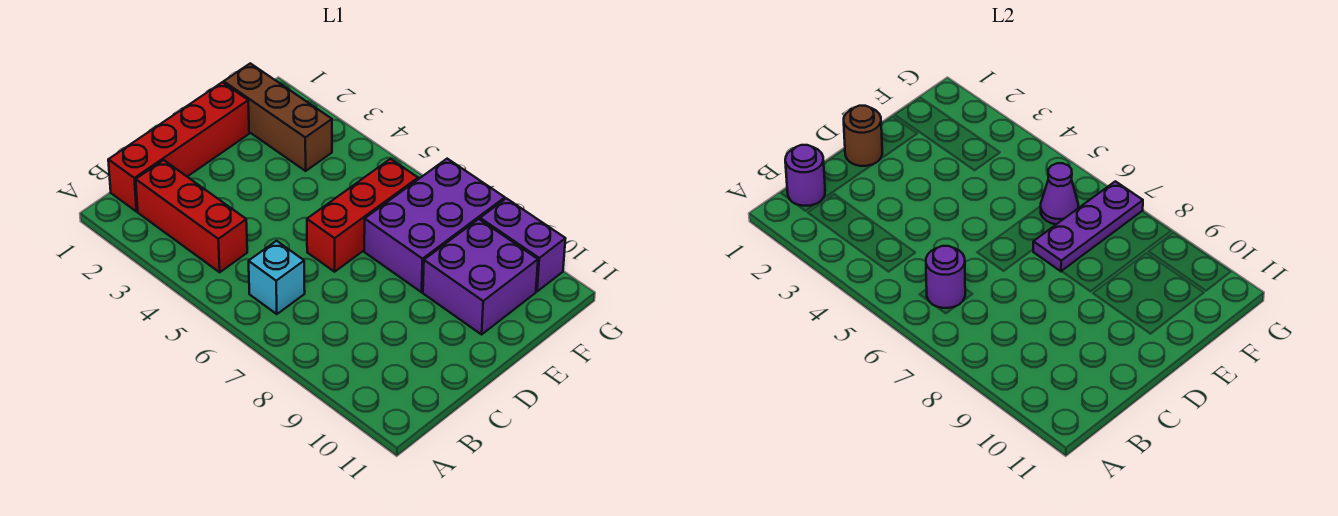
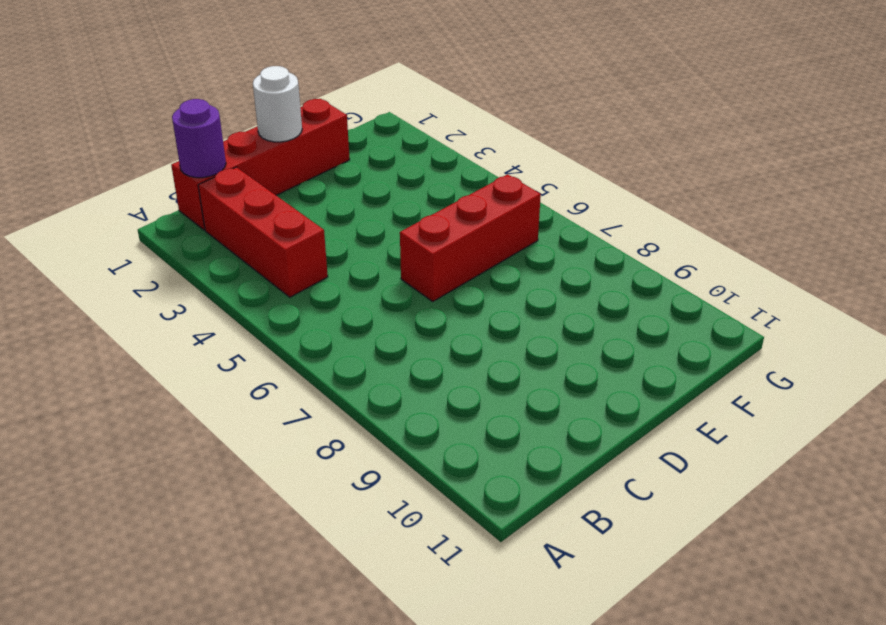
white round brick D1 level 2 -> brown round brick D1 level 2
none -> cyan brick B6 level 1
none -> purple brick E7:G8 level 1
none -> purple brick E9:F10 level 1

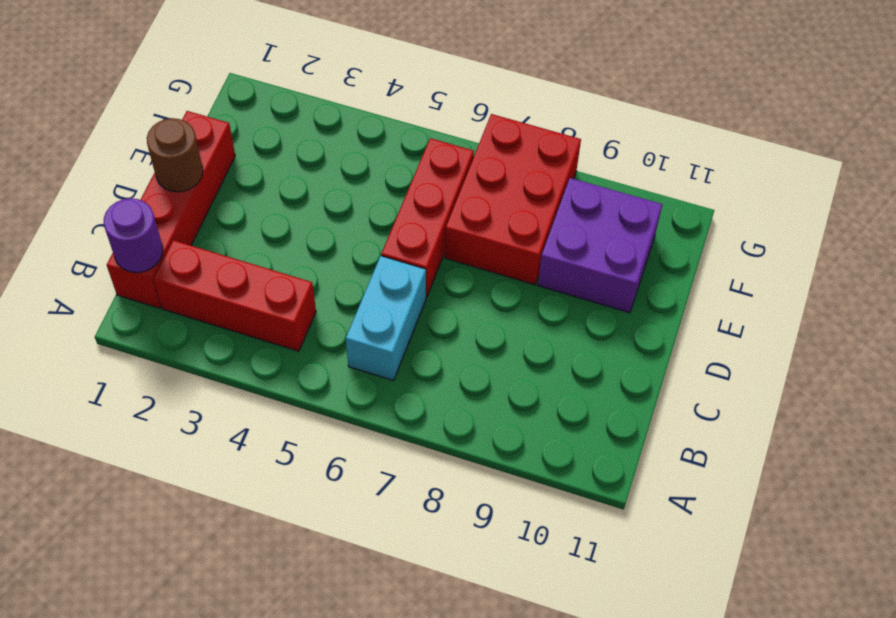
cyan brick B6:C6 level 1 -> cyan brick B6 level 1
red brick E7:G8 level 1 -> purple brick E7:G8 level 1
none -> brown brick F1:F3 level 1
none -> purple brick G9:G10 level 1
none -> purple round brick B6 level 2

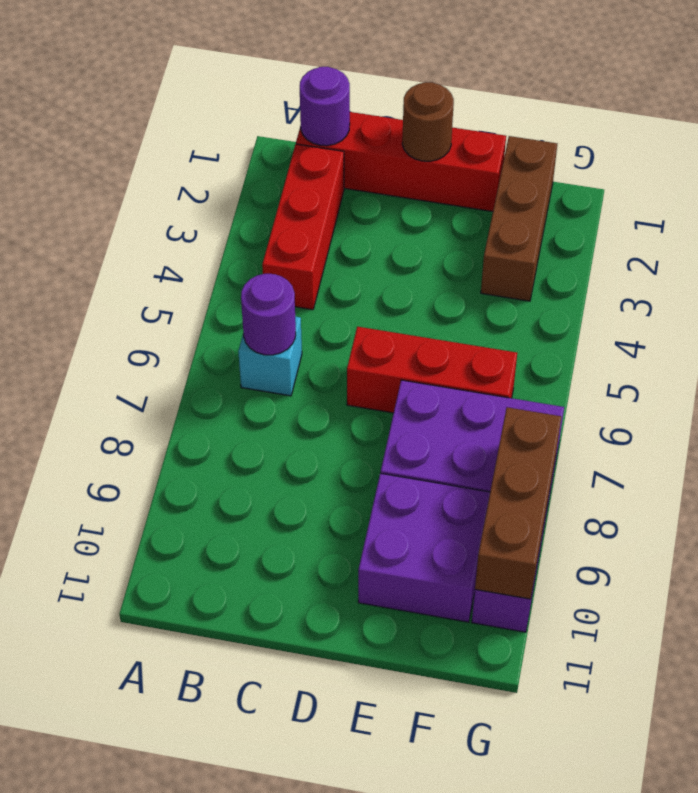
brown brick G8:G10 level 2 -> none
none -> purple plate E7:G7 level 2
none -> purple cone F6 level 2

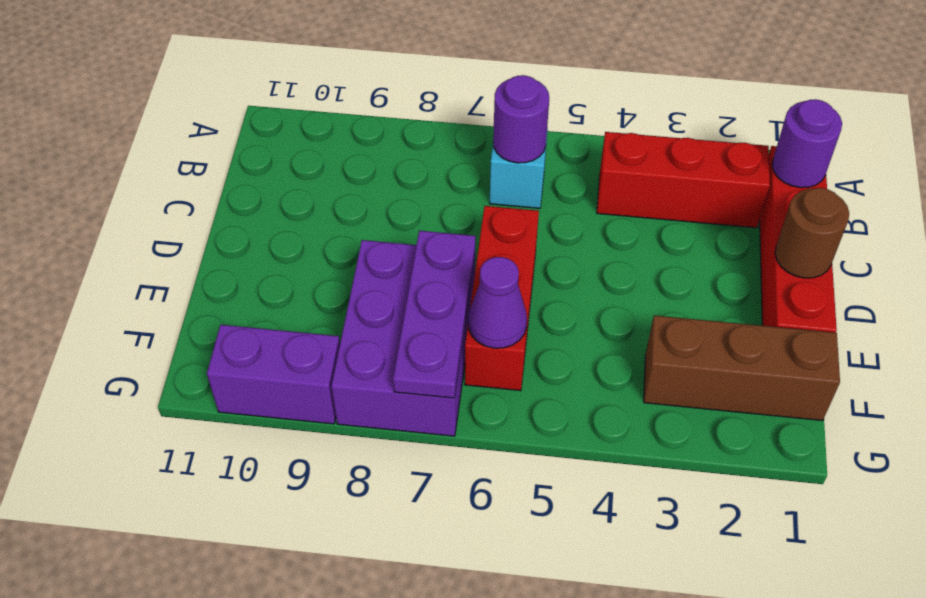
none -> purple brick E9:F10 level 1

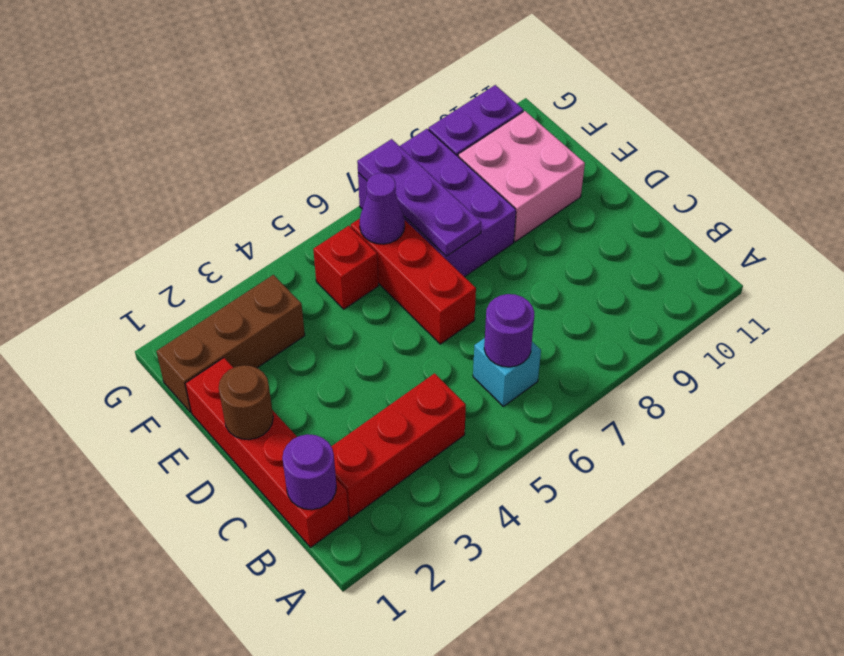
pink brick E9:F10 level 1 -> purple brick E9:F10 level 1
red brick F5 level 1 -> none

